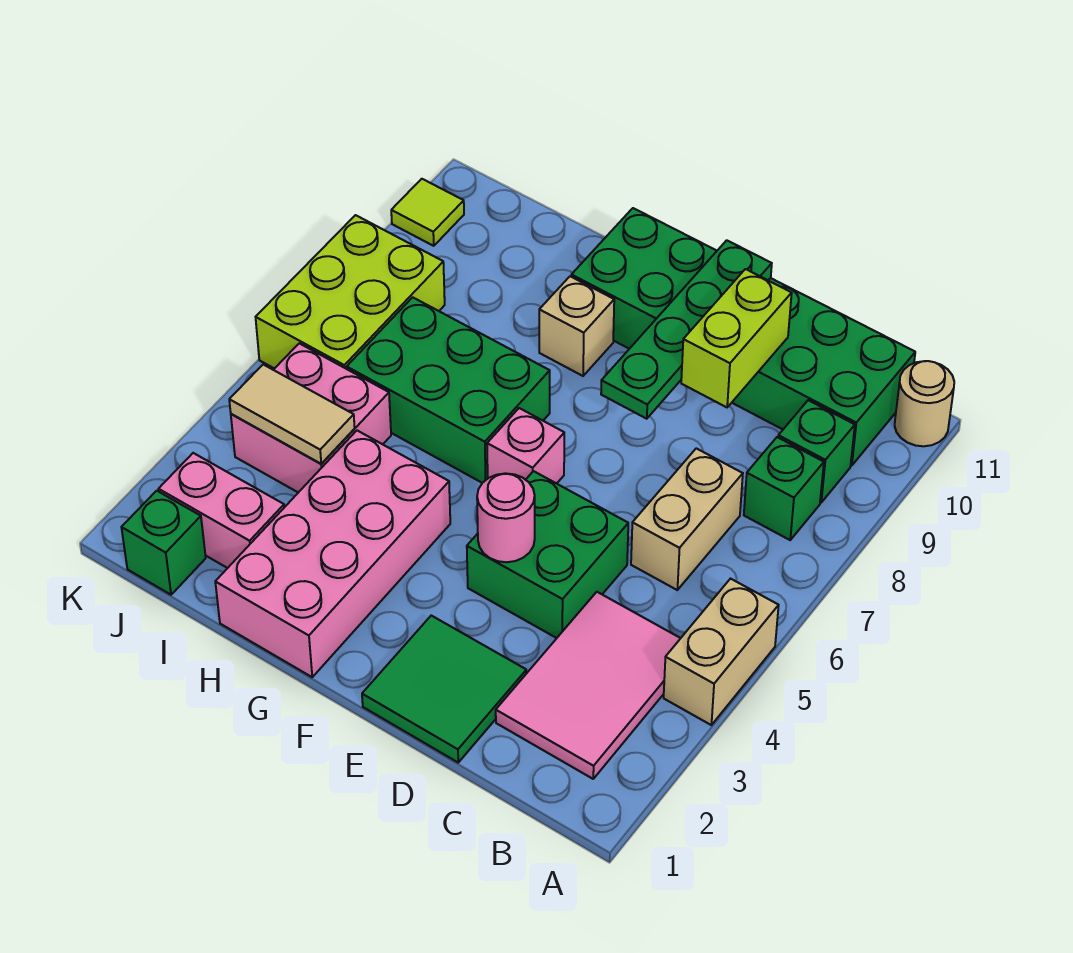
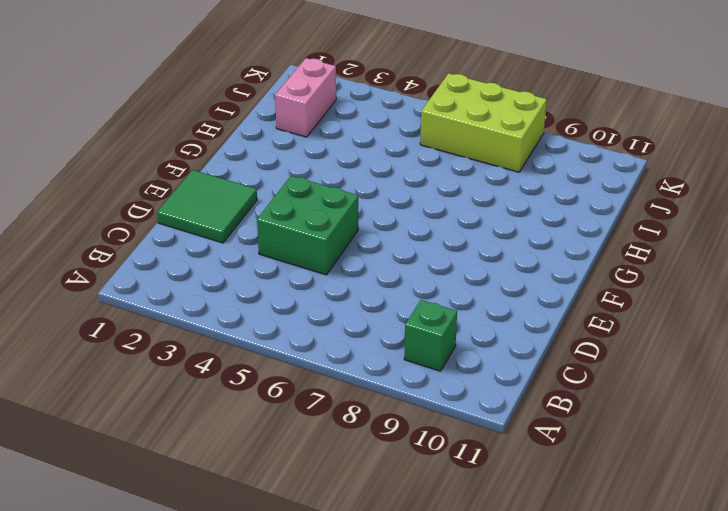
none -> tan brick A4:A5 level 1
none -> tan round brick A11 level 1
none -> pink tile B2:C4 level 1

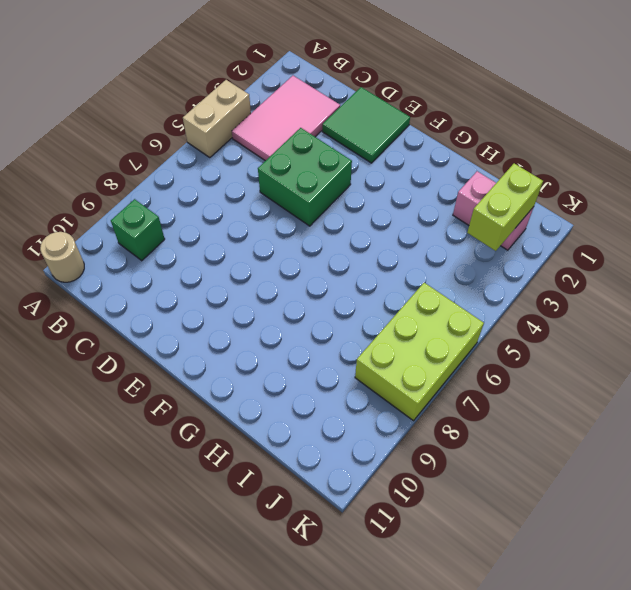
lime brick J2:J3 level 2 -> lime brick D9:D10 level 2
none -> green brick B8 level 1
none -> green brick B10:G11 level 1
none -> tan brick C6:C7 level 1

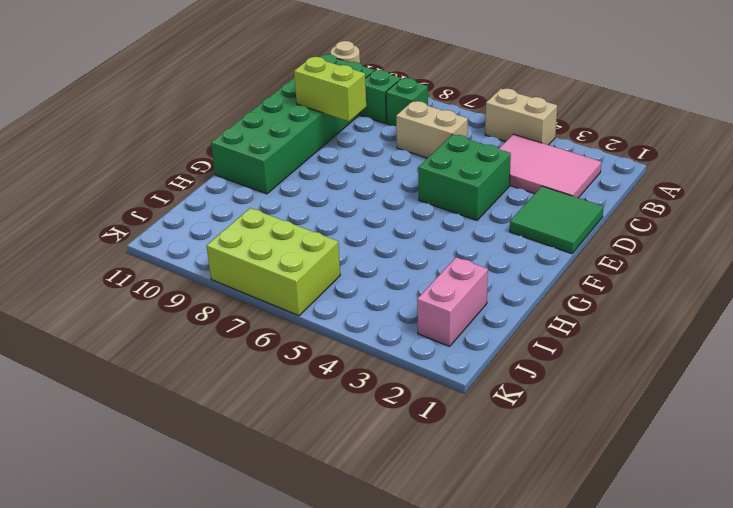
none -> pink brick F6 level 1
none -> pink brick G1:H4 level 1
none -> green brick G6:I7 level 1

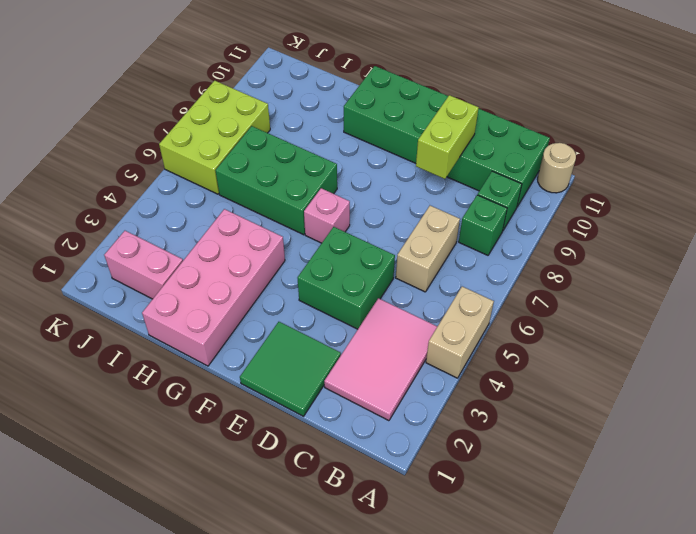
none -> tan brick G9 level 1
none -> pink brick I4:J5 level 1
none -> green brick J1 level 1

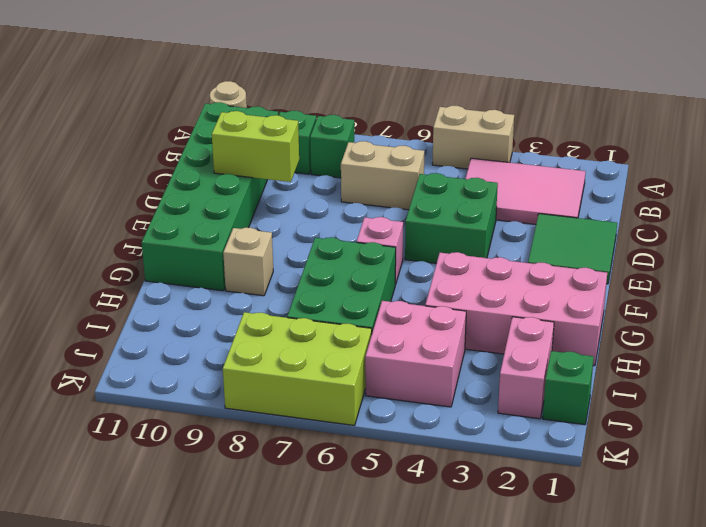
none -> lime tile K10 level 1
none -> pink round brick E4 level 2
none -> green plate E8:E11 level 2

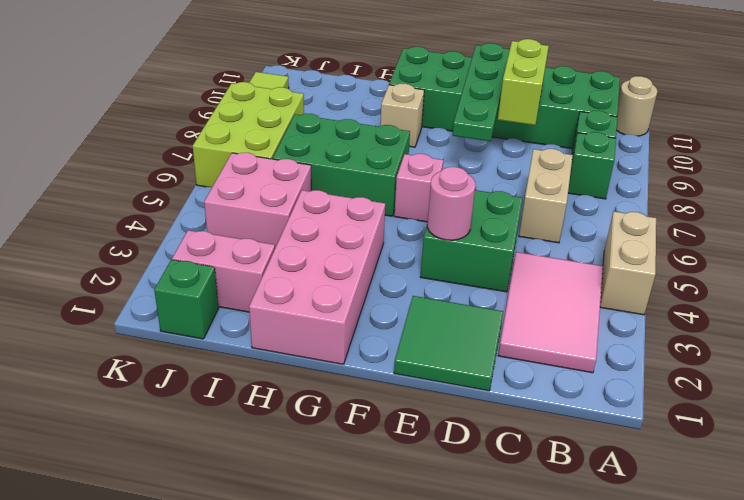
none -> tan tile I4:J4 level 2

